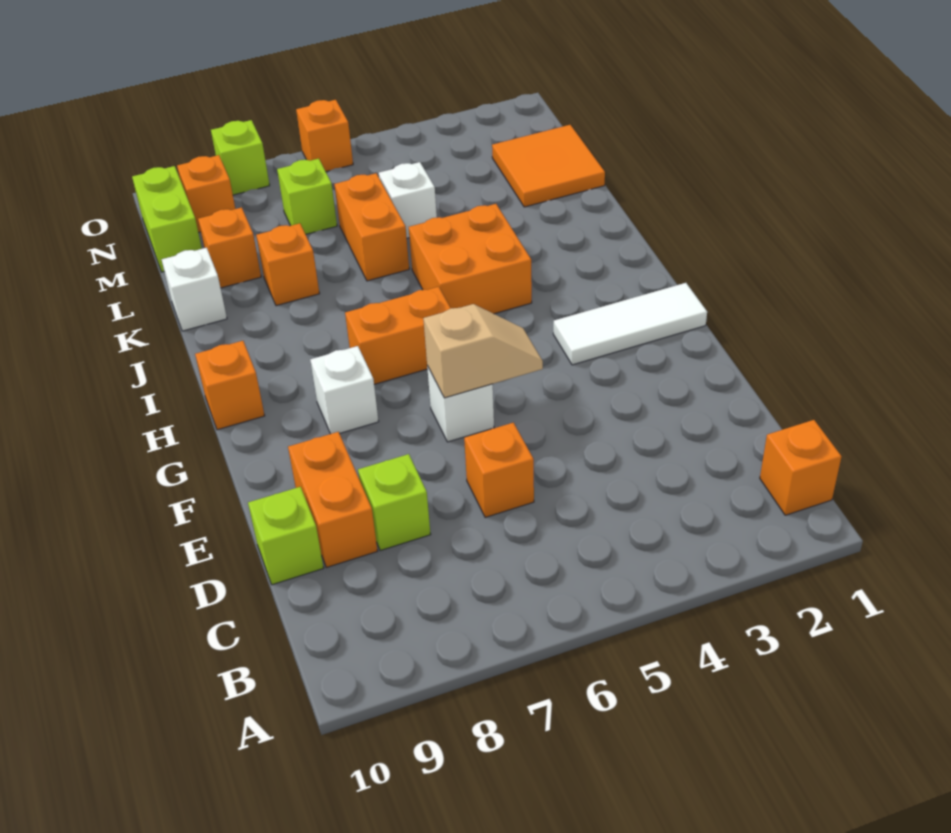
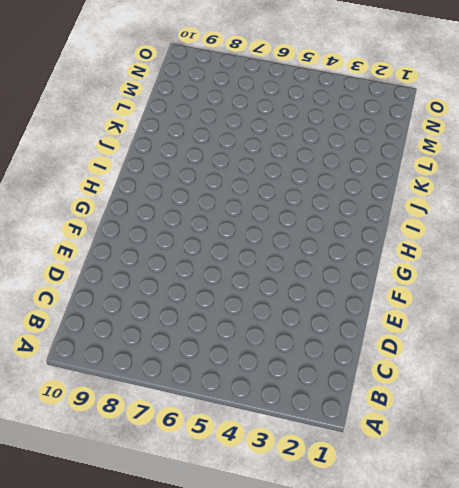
none -> orange brick B1 level 1
none -> orange brick D6 level 1
none -> lime brick D8 level 1

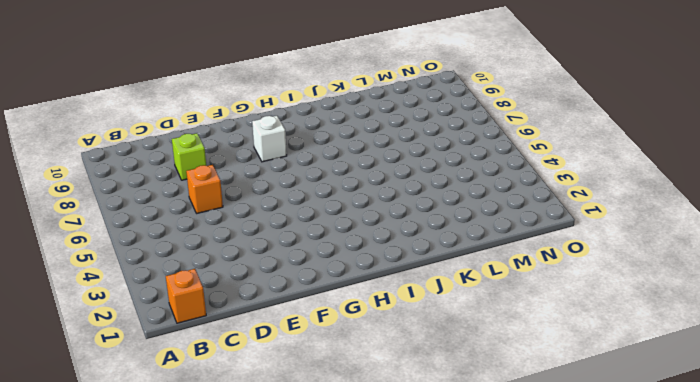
none -> orange brick D9:E9 level 1
none -> lime brick D10 level 1
none -> white brick F6 level 1

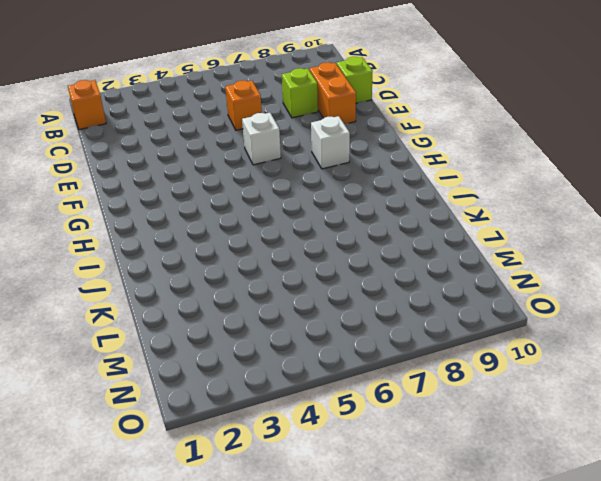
none -> white tile G1:G3 level 1
none -> orange brick H6:H7 level 1
none -> orange brick H10 level 1

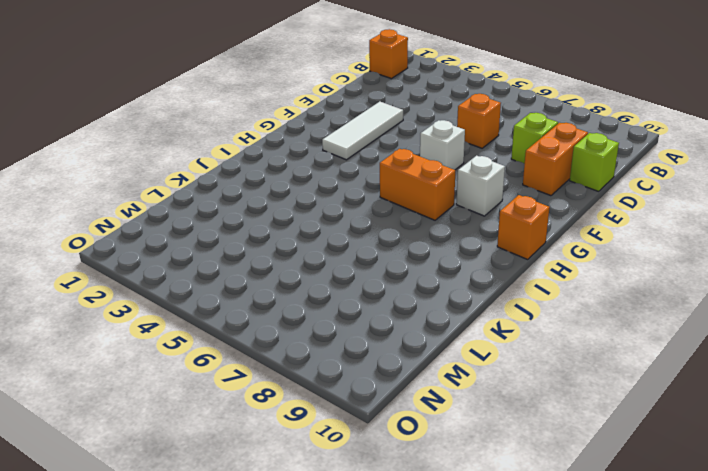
white tile E3:G3 level 1 -> white tile G1:G3 level 1
none -> orange brick I4:J5 level 1
none -> orange brick K6:L6 level 1
none -> orange brick K8 level 1

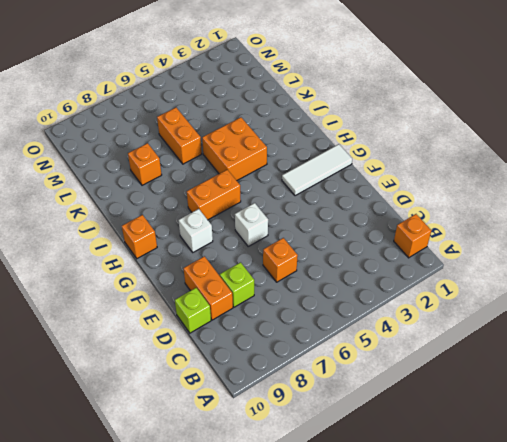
none -> white brick K10 level 1
none -> orange tile L1:M2 level 1
none -> white brick L5 level 1

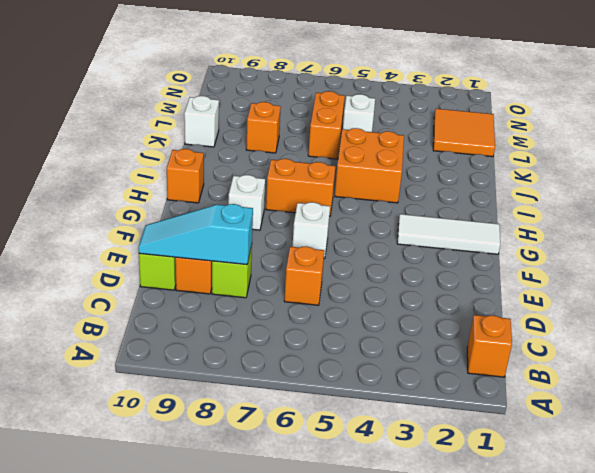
cyan slope D8:D10 level 2 top 8 -> none
none -> orange brick L9 level 1
none -> lime brick M7 level 1
none -> lime brick M10:N10 level 1

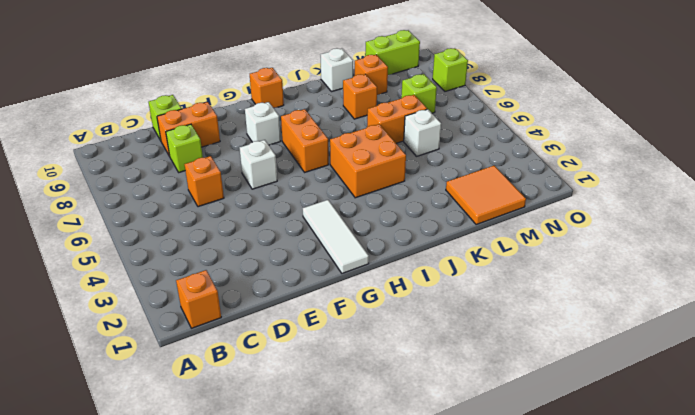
none -> orange brick N9 level 1
none -> orange brick O6 level 1
none -> tan slope F5:F6 level 2 top 6

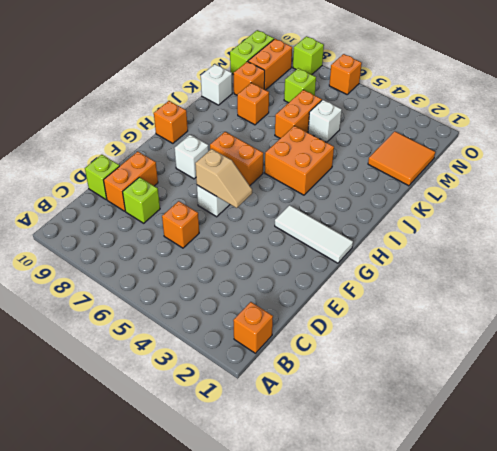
orange brick M9:N9 level 1 -> orange brick N9 level 1

